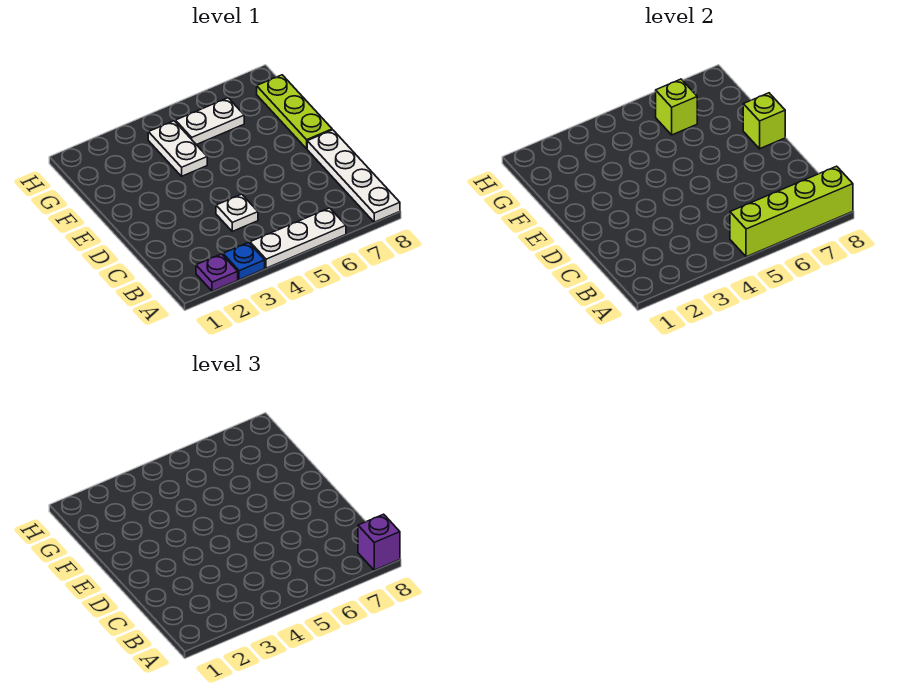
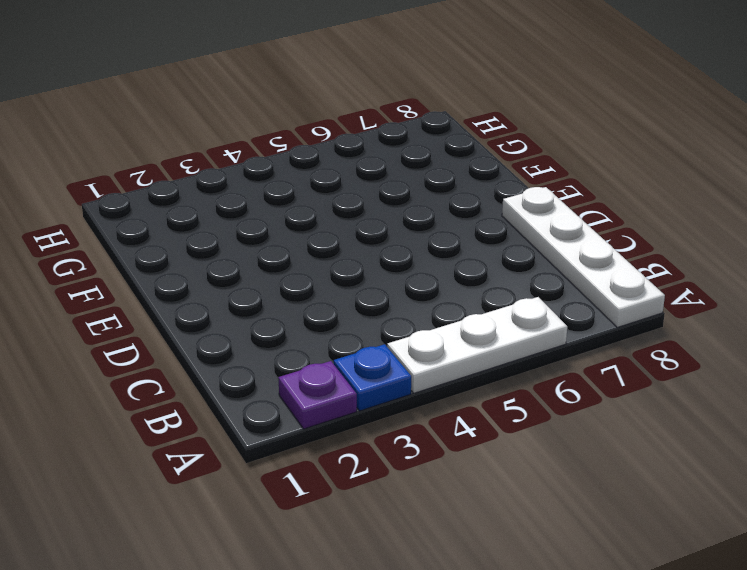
none -> white plate C4 level 1
none -> lime plate E8:G8 level 1
none -> white plate F4:G4 level 1

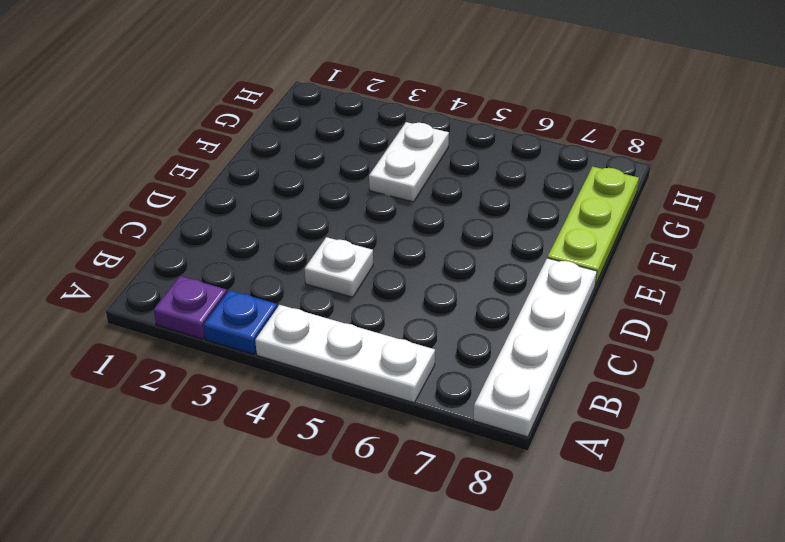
none -> white plate G5:G6 level 1
none -> lime brick A5:A8 level 2
none -> lime brick E8 level 2

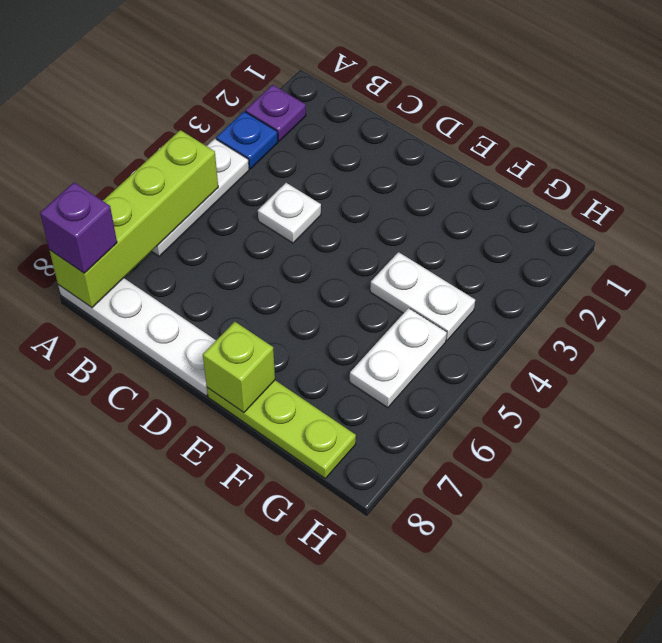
none -> lime brick G6 level 2

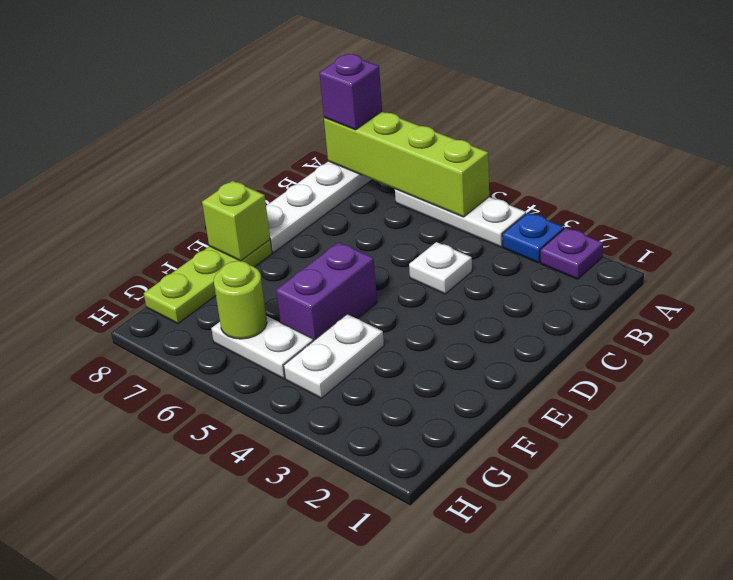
purple brick E5:F5 level 1 -> none
lime round brick G6 level 2 -> lime brick G6 level 2

